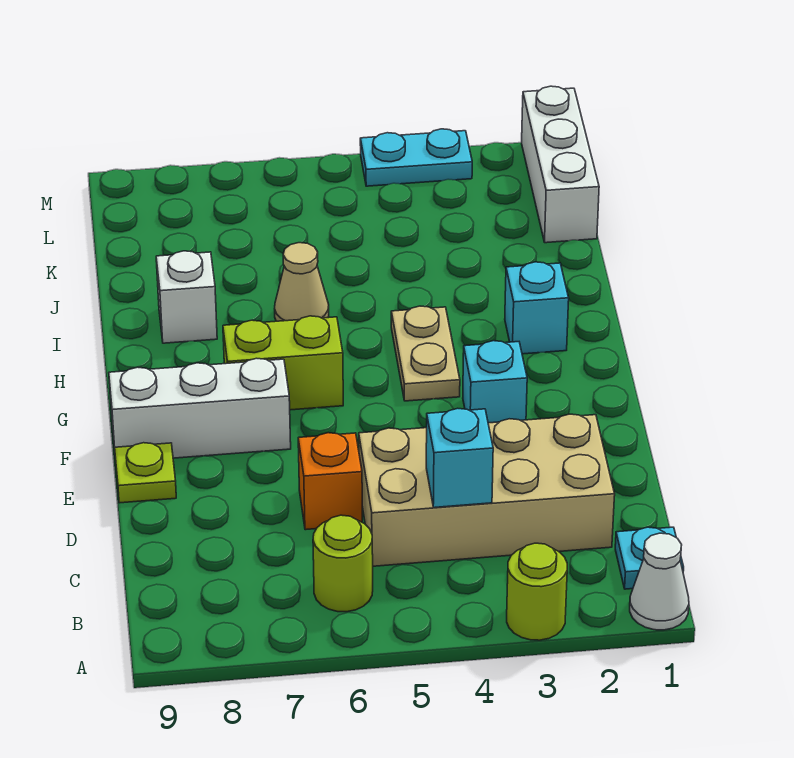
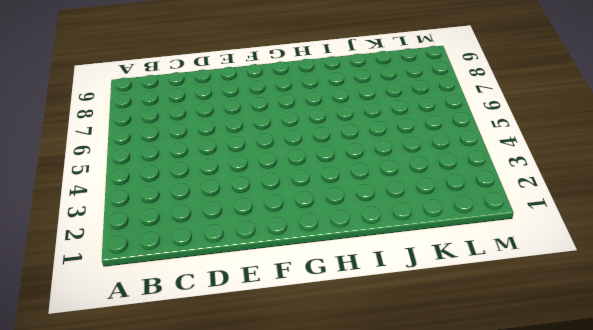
none -> white cone A1 level 1
none -> lime round brick A3 level 1
none -> cyan plate B1 level 1

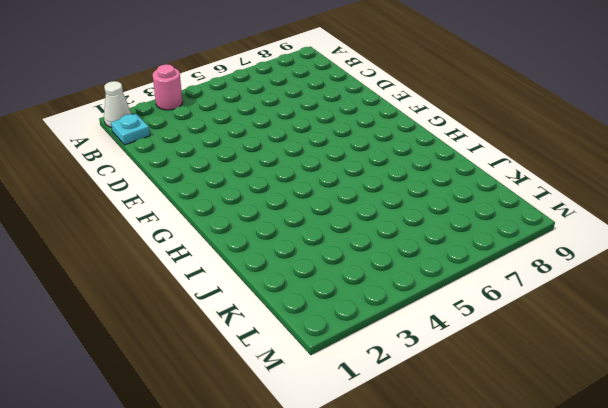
pink round brick A3 level 1 -> lime round brick A3 level 1
none -> lime round brick B6 level 1
none -> tan brick C2:D5 level 1
none -> orange brick D6 level 1

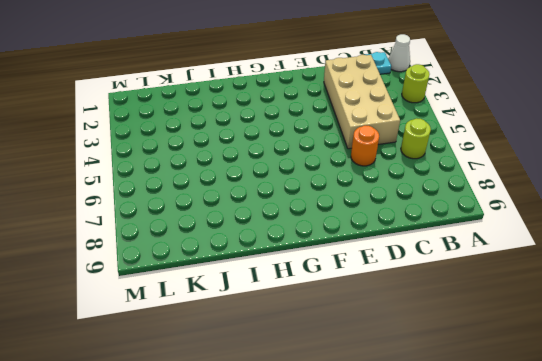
orange round brick D6 level 1 -> orange brick D6 level 1
none -> lime plate E9 level 1
none -> cyan brick F3 level 1
none -> white brick F7:F9 level 1

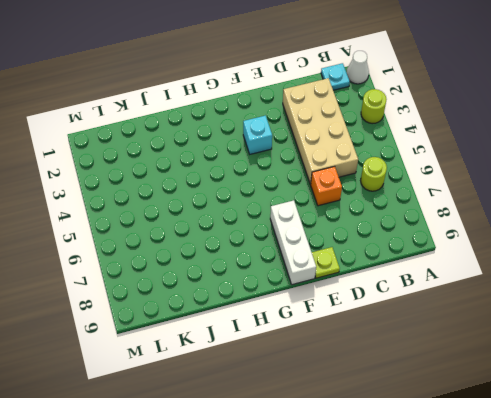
none -> tan plate G4:H4 level 1
none -> lime brick G6:G7 level 1
none -> cyan brick H2 level 1

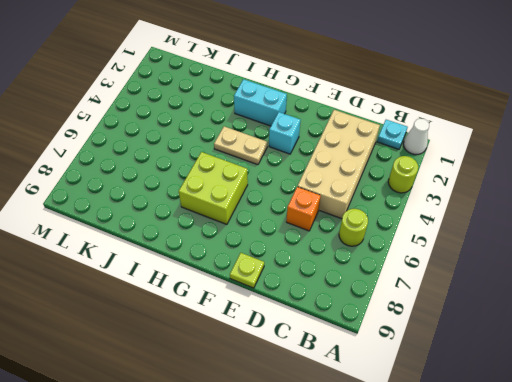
cyan brick G2:H2 level 1 -> cyan brick H2 level 1
lime brick G6:H7 level 1 -> lime brick G6:G7 level 1
none -> white brick F7:F9 level 1
none -> tan cone I6 level 1
none -> white brick I8 level 1

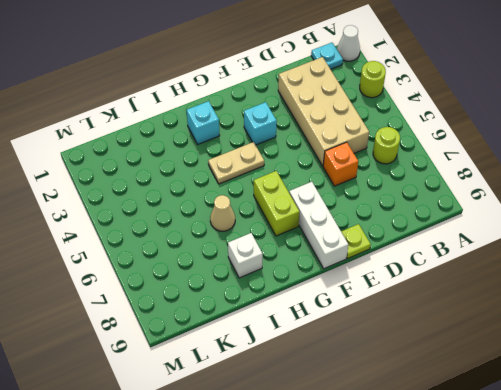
none -> white brick K1:M1 level 1
none -> cyan plate M3:M4 level 1
none -> cyan brick C4 level 2

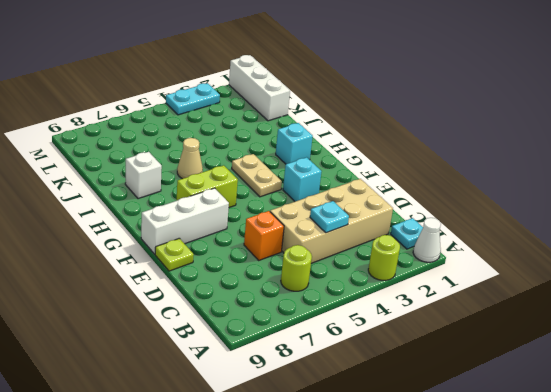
cyan plate C4 level 2 -> cyan brick C4 level 2

